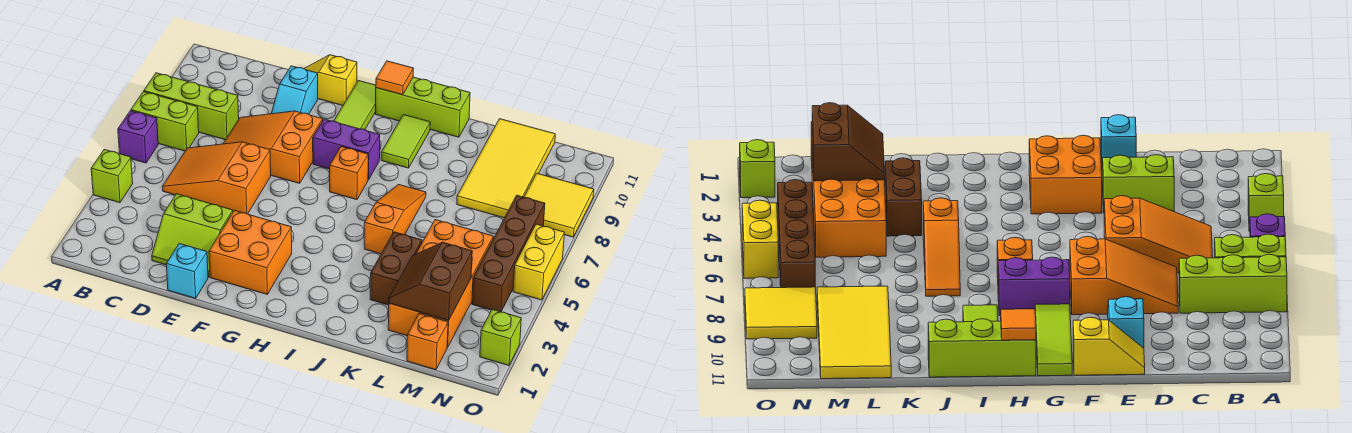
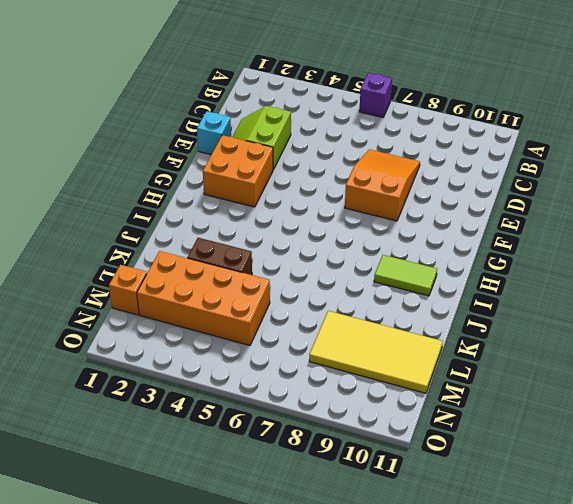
none -> lime brick A4 level 1
none -> lime brick A7:B7 level 1
none -> lime brick A8:C8 level 1

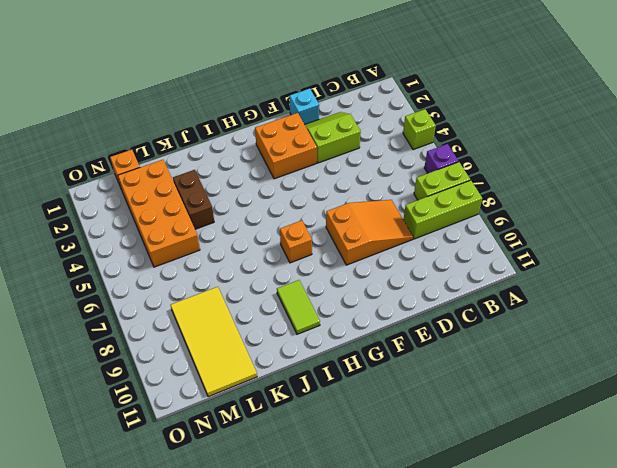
none -> orange slope C5:E6 level 1 top E
none -> cyan slope E9:E10 level 1 top 10
none -> yellow slope E11:F11 level 1 top F

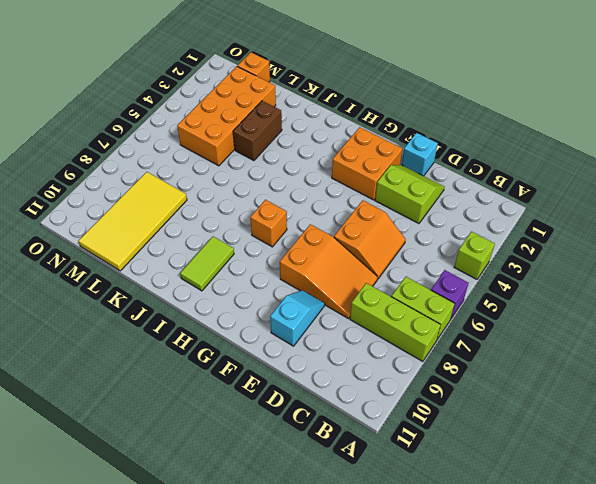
orange slope D5:E6 level 1 top E -> orange slope C5:E6 level 1 top E
none -> yellow slope E11:F11 level 1 top F
none -> purple brick G8:H8 level 1
none -> lime tile G9:G11 level 1

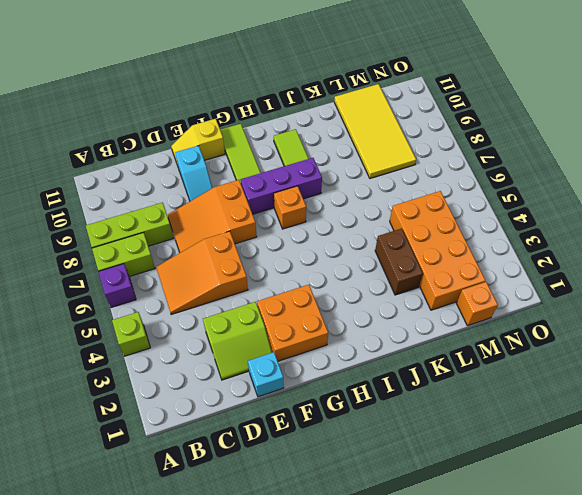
purple brick G8:I8 level 1 -> purple brick G8:H8 level 1
none -> lime brick H11:J11 level 1
none -> orange slope J5:J7 level 1 top 5
none -> brown brick N4:N7 level 1

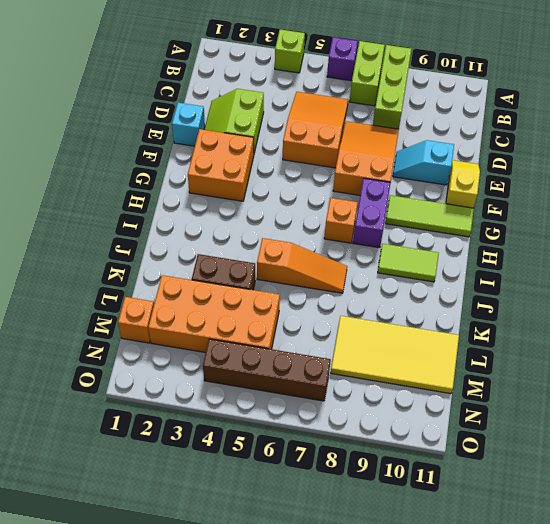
none -> lime brick H11:J11 level 1
none -> yellow tile N8:O9 level 1
none -> lime brick O2 level 1

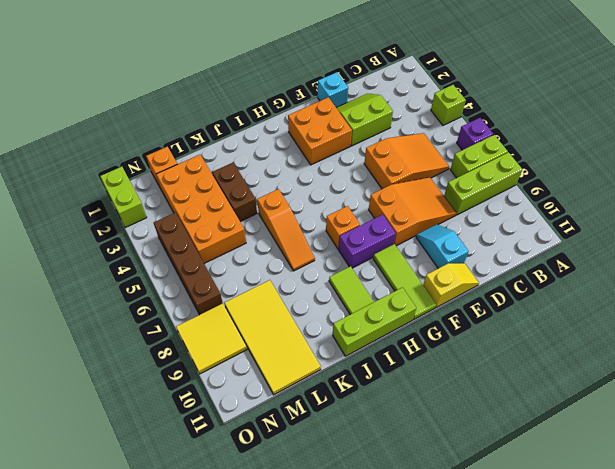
lime brick O1:O2 level 1 -> lime brick O2 level 1
none -> yellow brick O5:O6 level 1
none -> orange tile H11 level 2
none -> brown slope L2:M3 level 2 top M

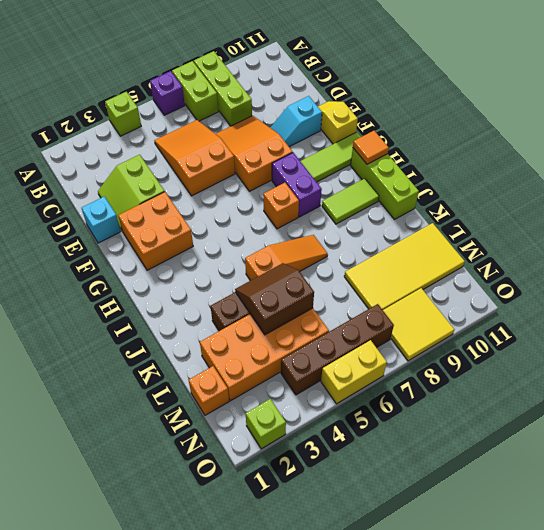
brown slope K4:L5 level 2 top L -> brown slope L2:M3 level 2 top M

